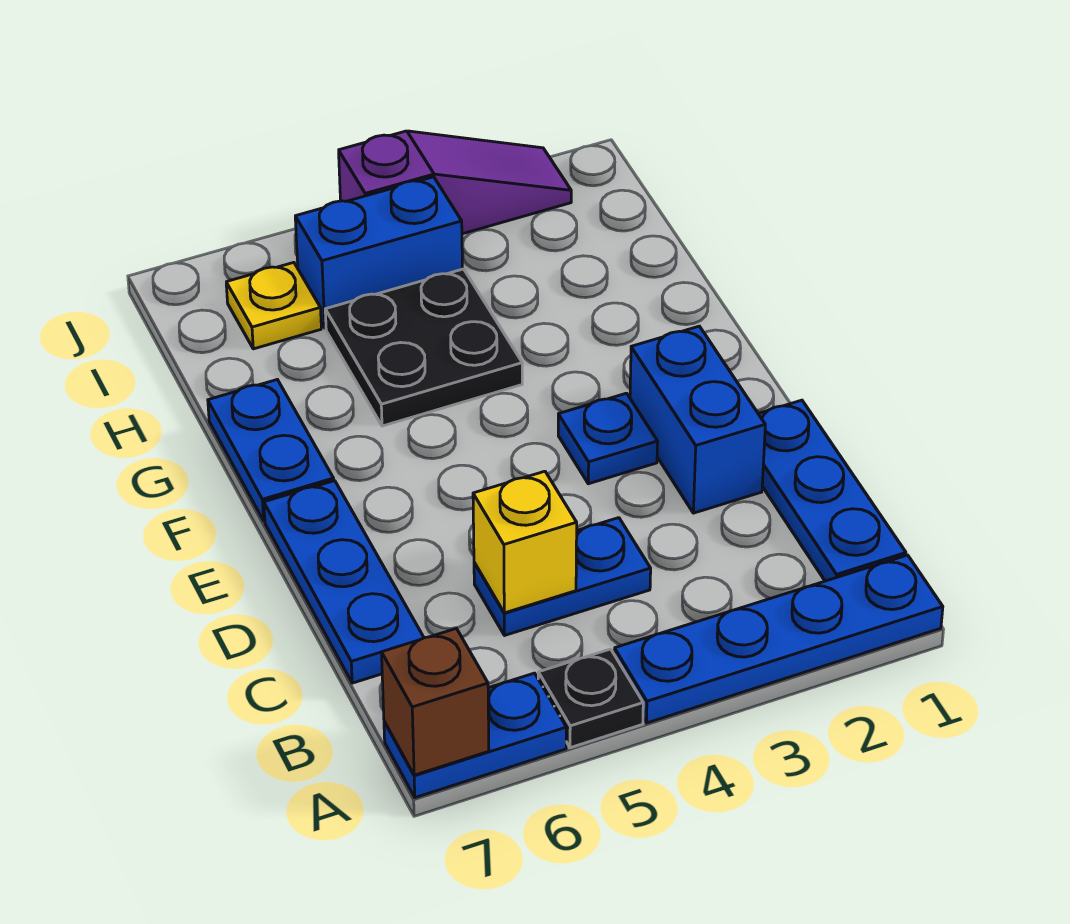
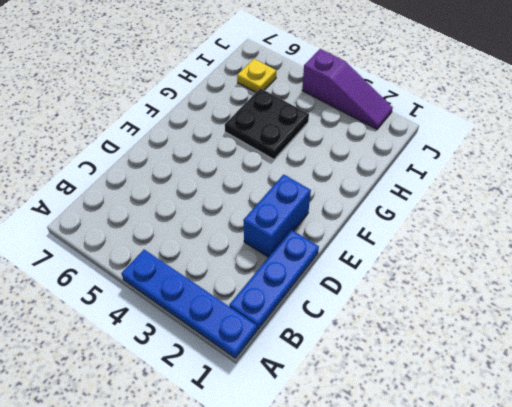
none -> black plate A5 level 1
none -> blue plate A6:A7 level 1
none -> blue plate C4:C5 level 1

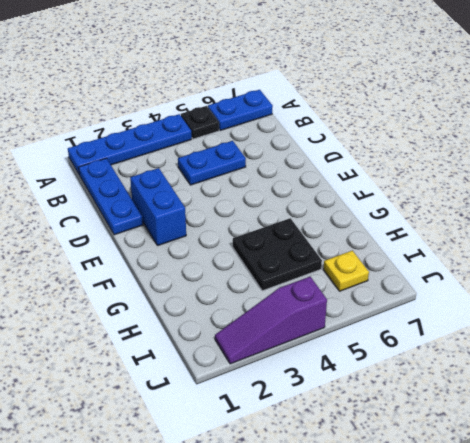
none -> blue plate C7:E7 level 1
none -> blue plate E3 level 1
none -> blue plate F7:G7 level 1

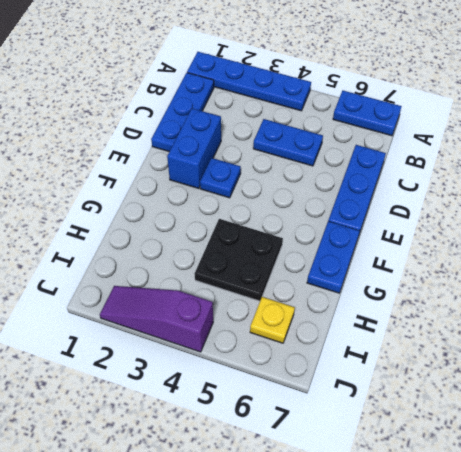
none -> black plate A5 level 1
none -> blue brick I4:I5 level 1
none -> brown brick A7 level 2

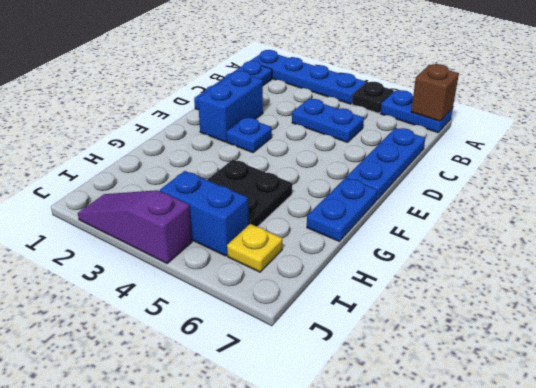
none -> yellow brick C5 level 2

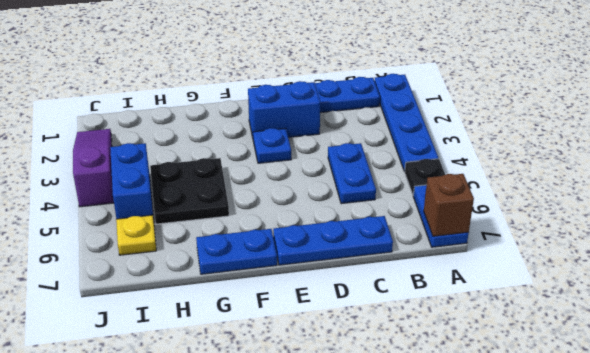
none -> yellow brick C5 level 2

